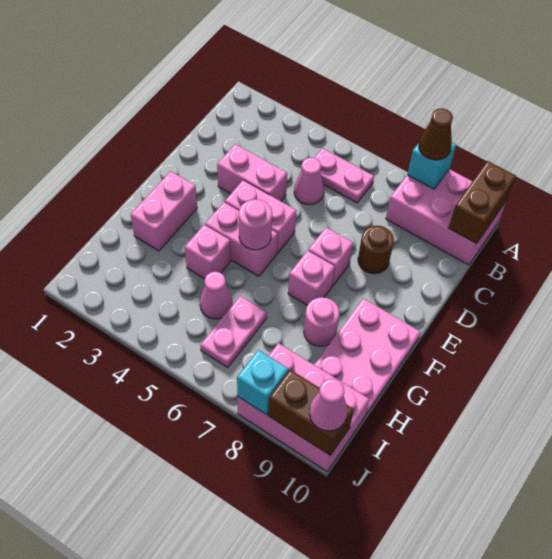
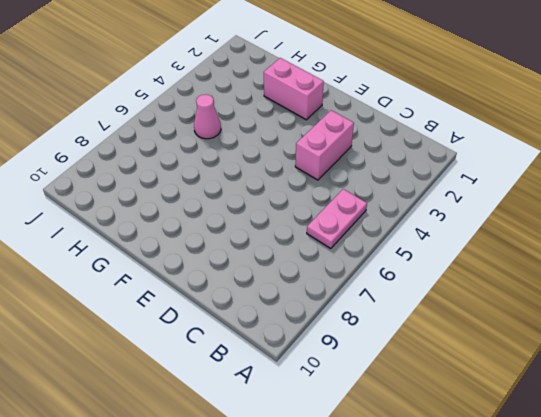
none -> pink brick A8:B10 level 1
none -> pink cone C5 level 1
none -> brown round brick D8 level 1

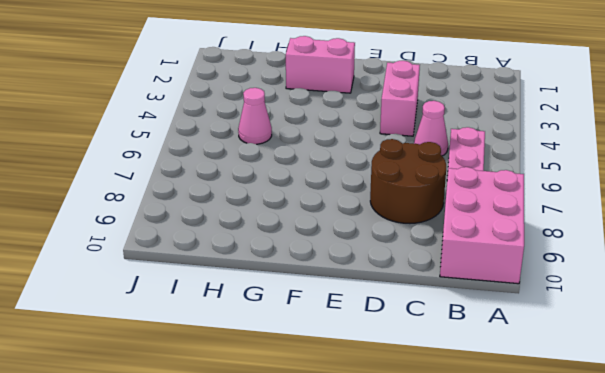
brown round brick C7:D8 level 1 -> brown round brick D8 level 1
none -> pink brick E4:E5 level 1
none -> pink brick E7 level 1
none -> pink brick F4:F5 level 1

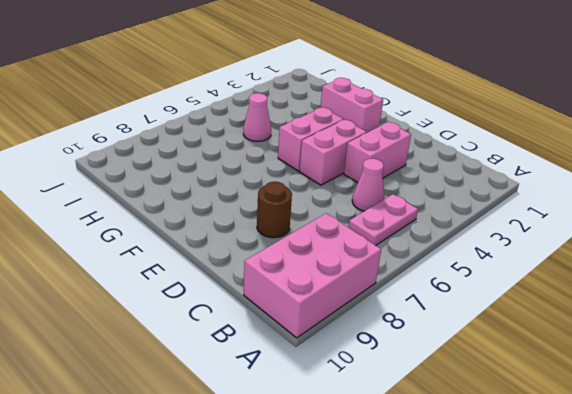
none -> pink brick E7 level 1
none -> pink brick F7 level 1
none -> pink plate F9:H10 level 1

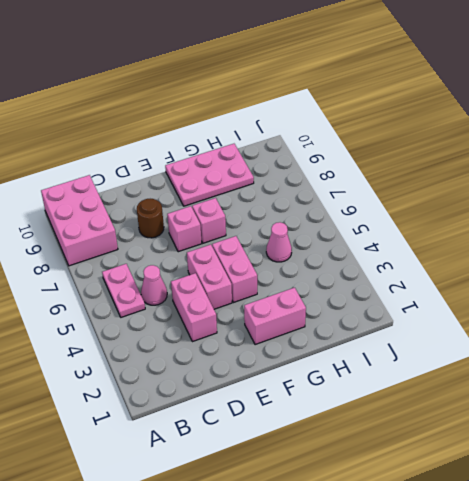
none -> pink brick G4 level 1
none -> pink round brick G8 level 1
none -> pink plate H6:I6 level 1

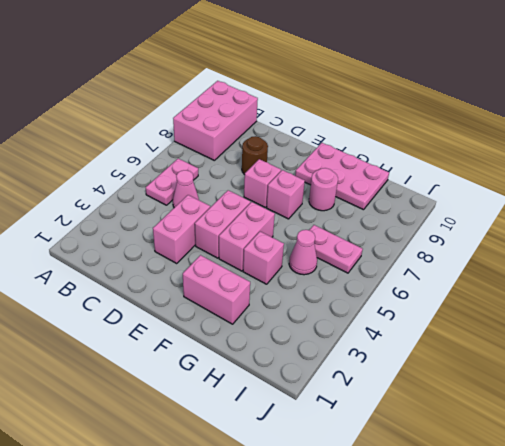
none -> pink brick I8:J10 level 1
none -> cyan brick A8 level 2
none -> brown brick A10:B10 level 2

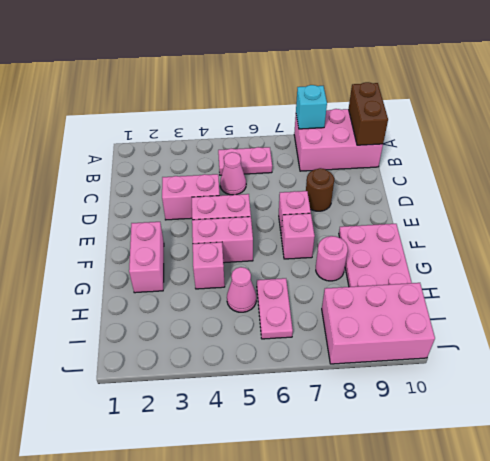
none -> pink round brick F5 level 2
none -> cyan brick J8 level 2
none -> brown brick J9:J10 level 2

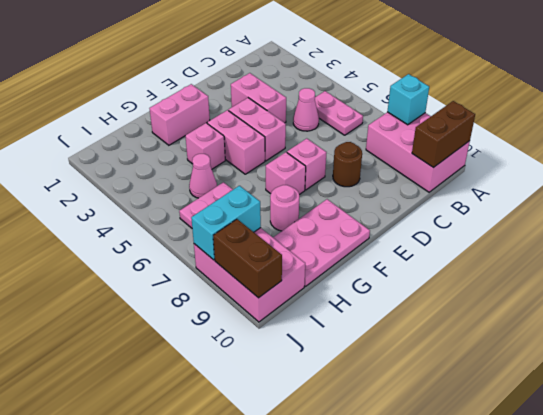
cyan brick I8:J8 level 2 -> cyan brick J8 level 2
none -> pink round brick F5 level 2
none -> brown cone A8 level 3
none -> pink cone J10 level 3

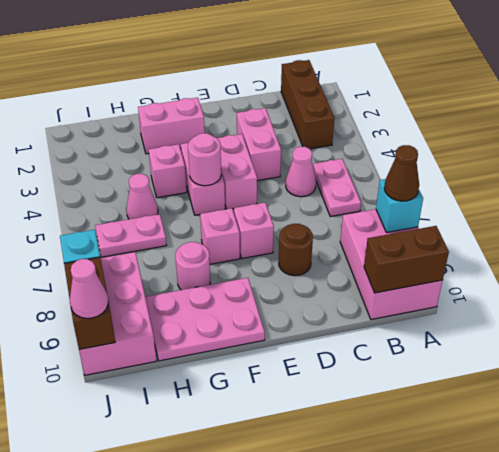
brown brick B1:B3 level 1 -> none

